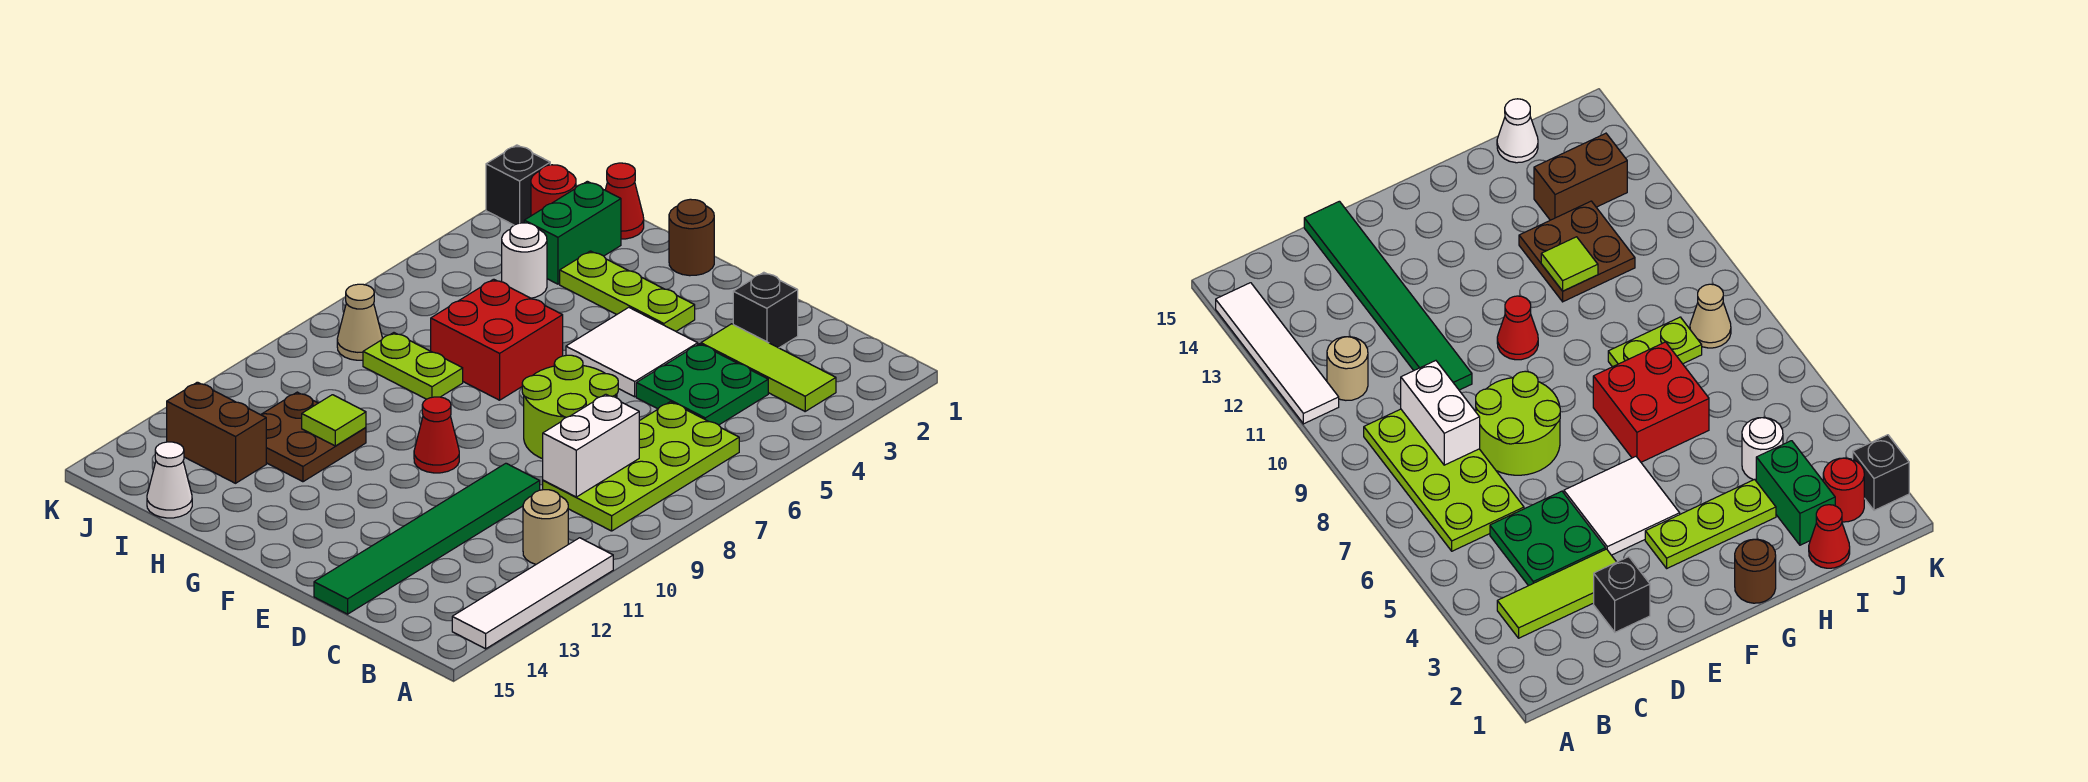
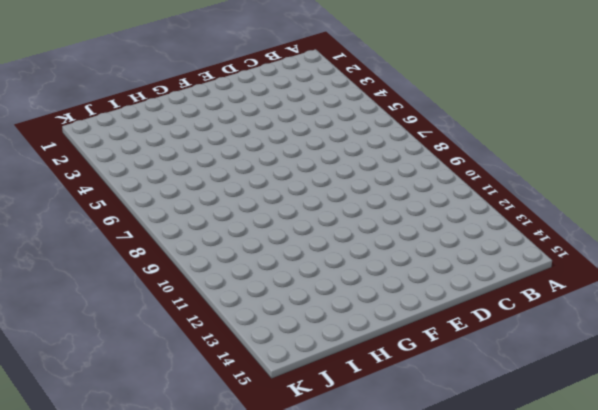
none -> white tile A11:A14 level 1
none -> lime tile B3:D3 level 1
none -> lime plate B6:C9 level 1

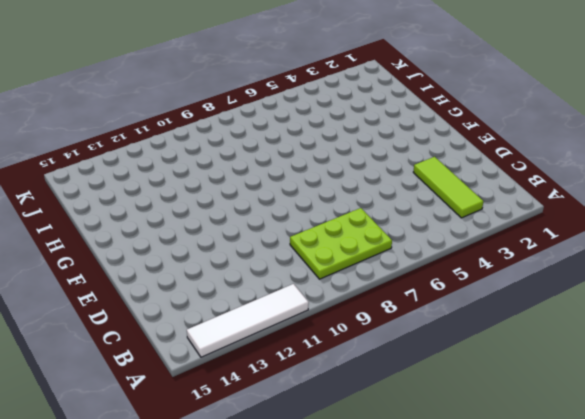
lime plate B7:C9 level 1 -> lime plate B6:C9 level 1
none -> tan round brick B11 level 1
none -> green plate C4:D5 level 1
none -> black brick D2 level 1

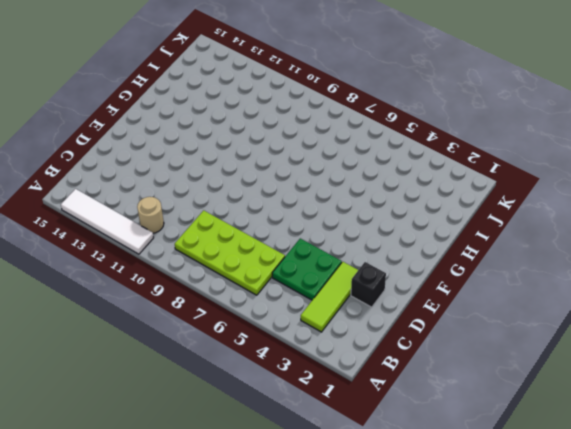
none -> lime round brick D7:E8 level 1
none -> green tile D10:D15 level 1
none -> white tile E4:F5 level 1

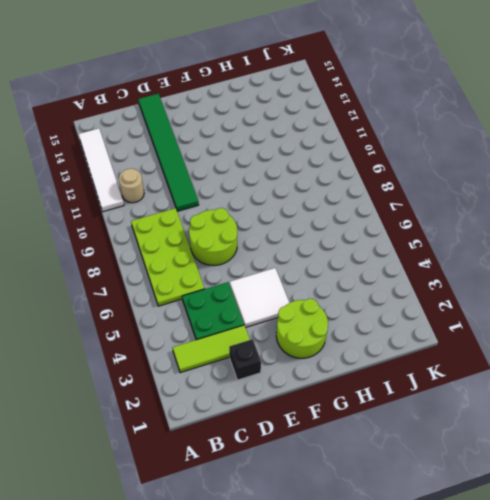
lime round brick F2:G3 level 1 -> lime plate F3:H3 level 1
none -> red cone F10 level 1
none -> brown round brick G1 level 1
none -> red brick G6:H7 level 1

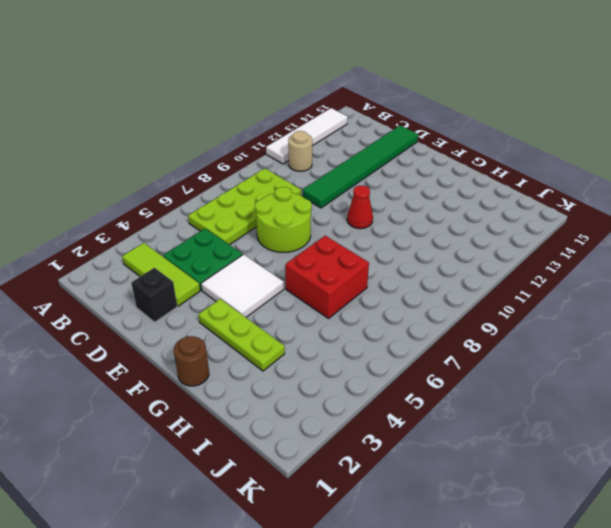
none -> lime plate H8:I8 level 1
none -> brown plate H11:I12 level 1
none -> red cone I1 level 1

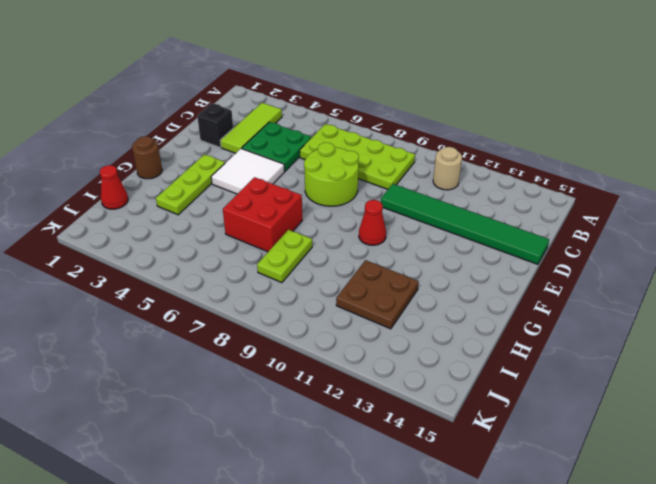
none -> white tile A11:A14 level 1
none -> green brick I2:I3 level 1
none -> white round brick I4 level 1

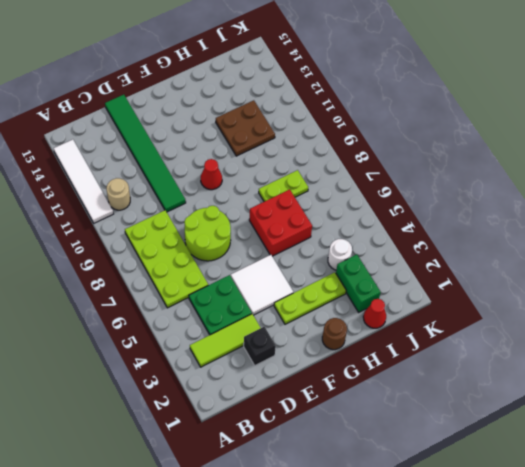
none -> brown brick I13:J13 level 1
none -> white cone I15 level 1
none -> red round brick J2 level 1

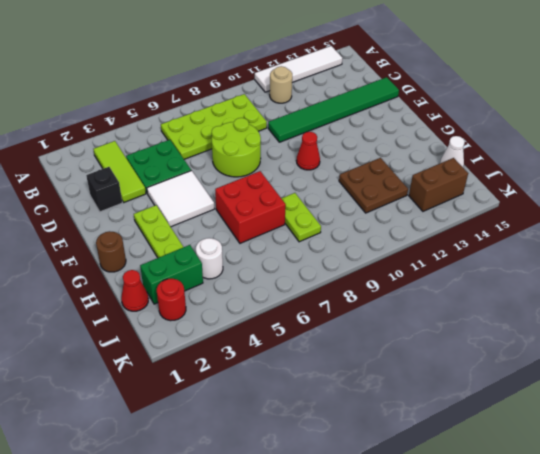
brown brick J13:J14 level 1 -> brown brick I13:J13 level 1
none -> tan cone J8 level 1
none -> black brick K2 level 1
none -> white brick C8:C9 level 2

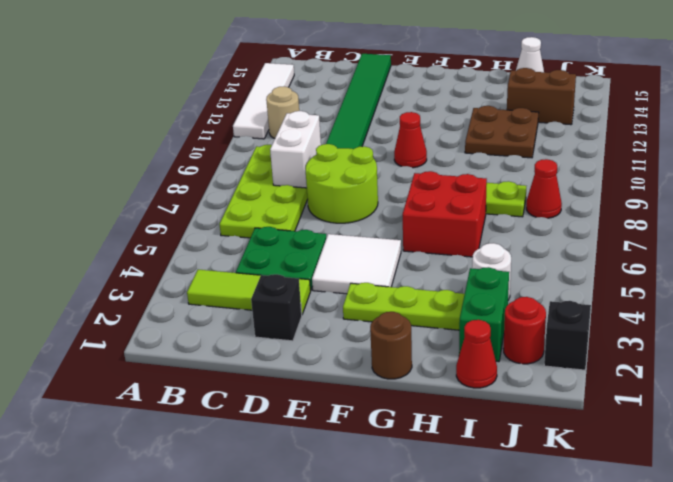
red cone J8 level 1 -> tan cone J8 level 1
none -> lime tile H11 level 2

